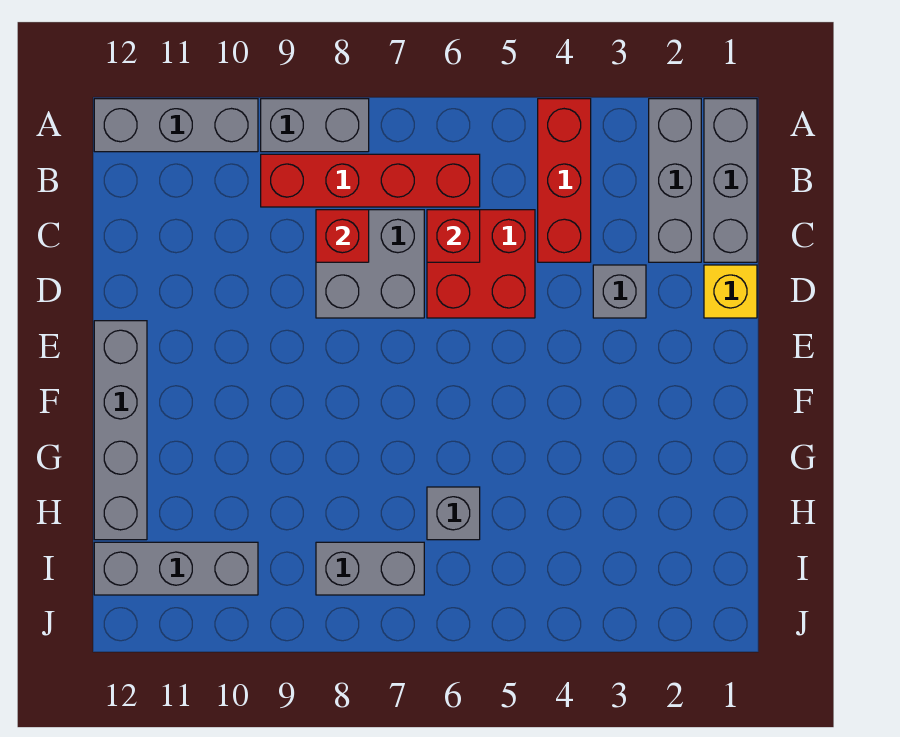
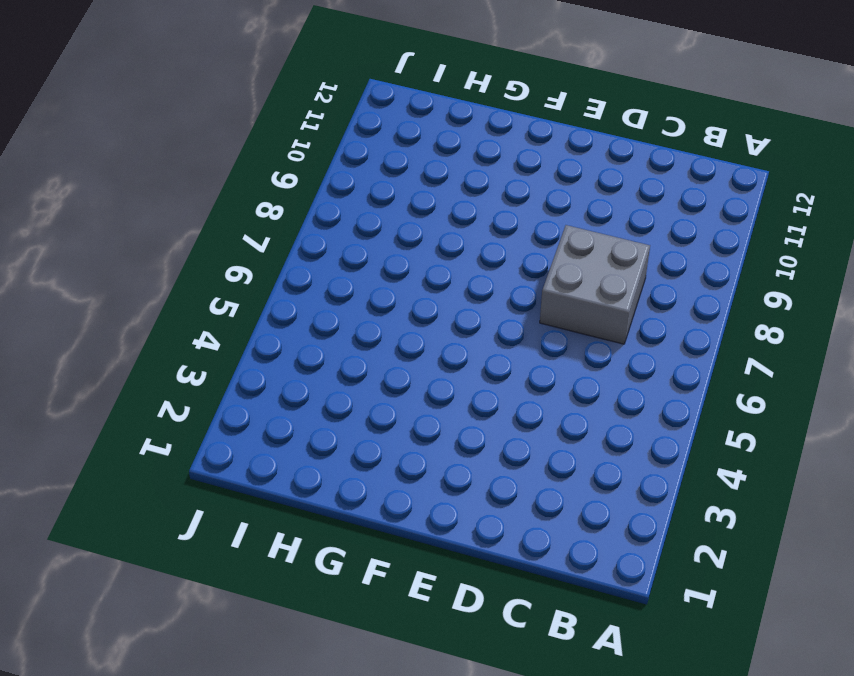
none -> grey brick A1:C1 level 1
none -> grey brick A2:C2 level 1
none -> red brick A4:C4 level 1

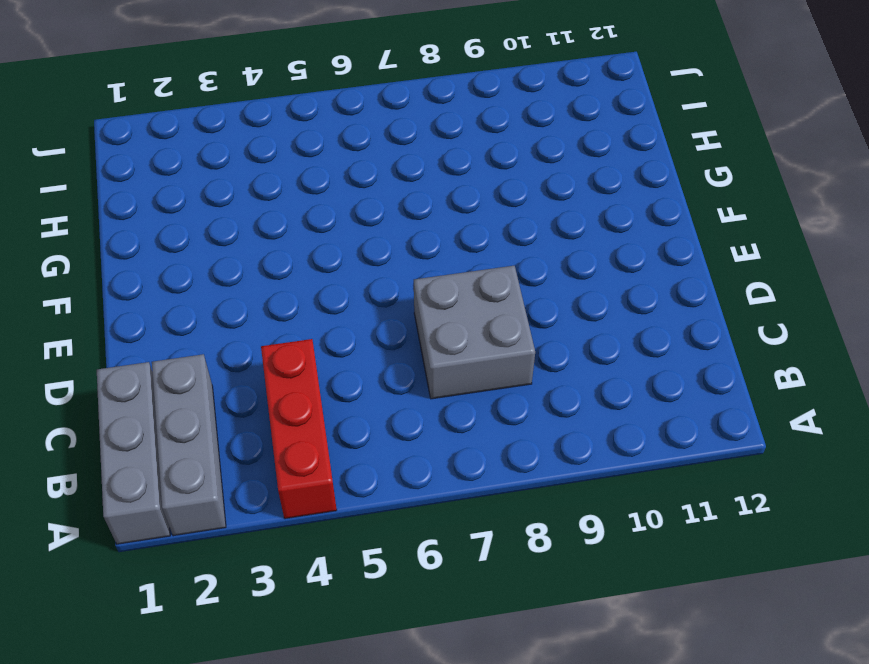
none -> grey brick A8:A9 level 1
none -> grey brick A10:A12 level 1
none -> red brick B6:B9 level 1

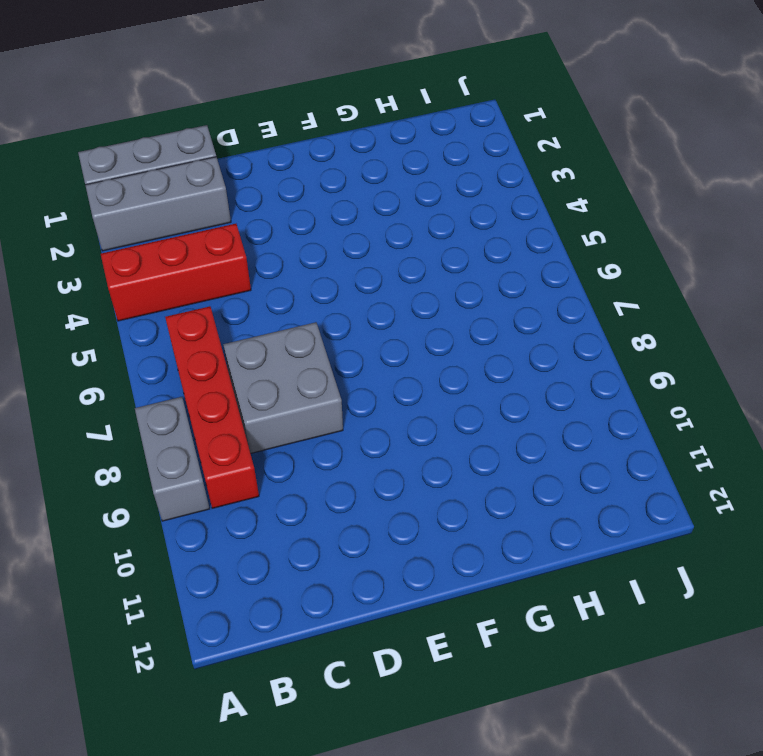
none -> grey brick A10:A12 level 1
none -> red brick C5:D6 level 1
none -> yellow brick D1 level 1

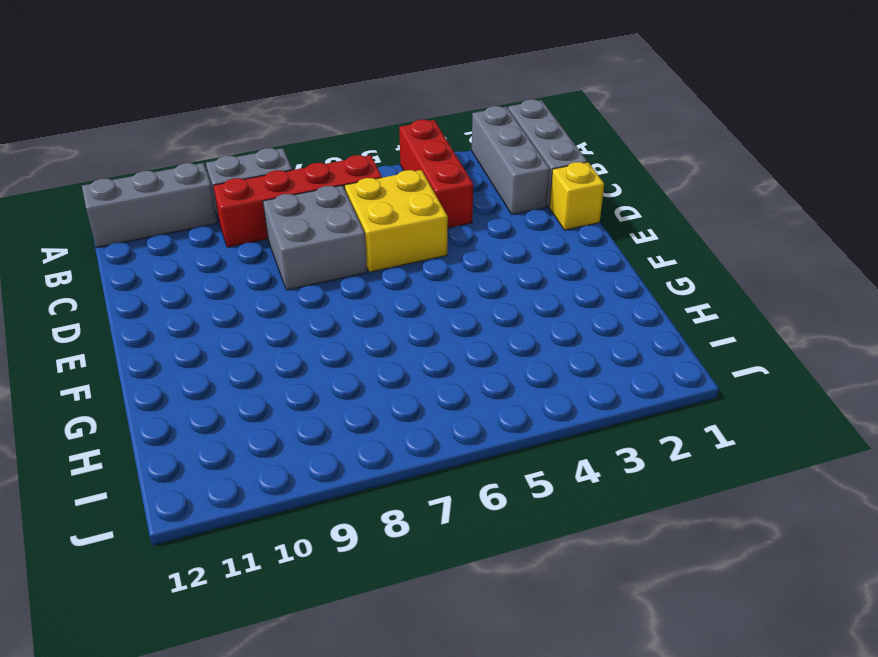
yellow brick C5:D6 level 1 -> red brick C5:D6 level 1
none -> grey brick D3 level 1
none -> grey brick E12:H12 level 1
none -> grey brick H6 level 1

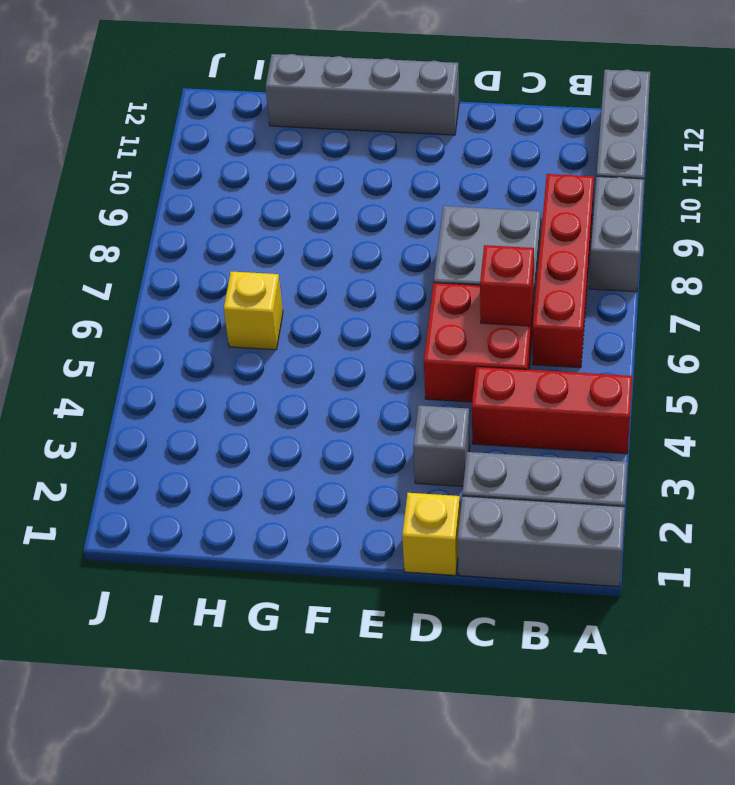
yellow brick H6 level 1 -> grey brick H6 level 1
none -> grey brick I7:I8 level 1
none -> grey brick I10:I12 level 1
none -> red brick C8 level 2

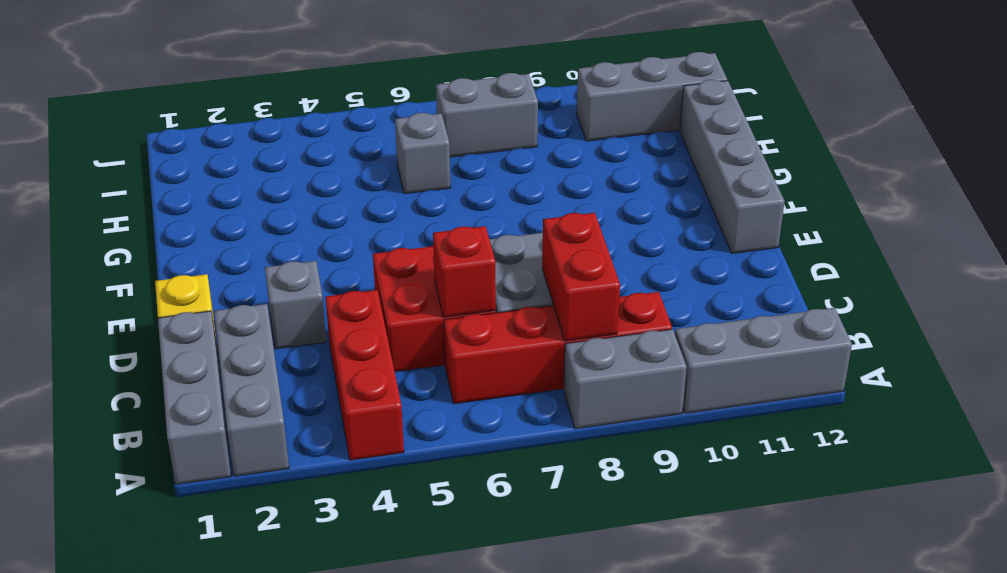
red brick B8:C8 level 2 -> red brick C8 level 2

